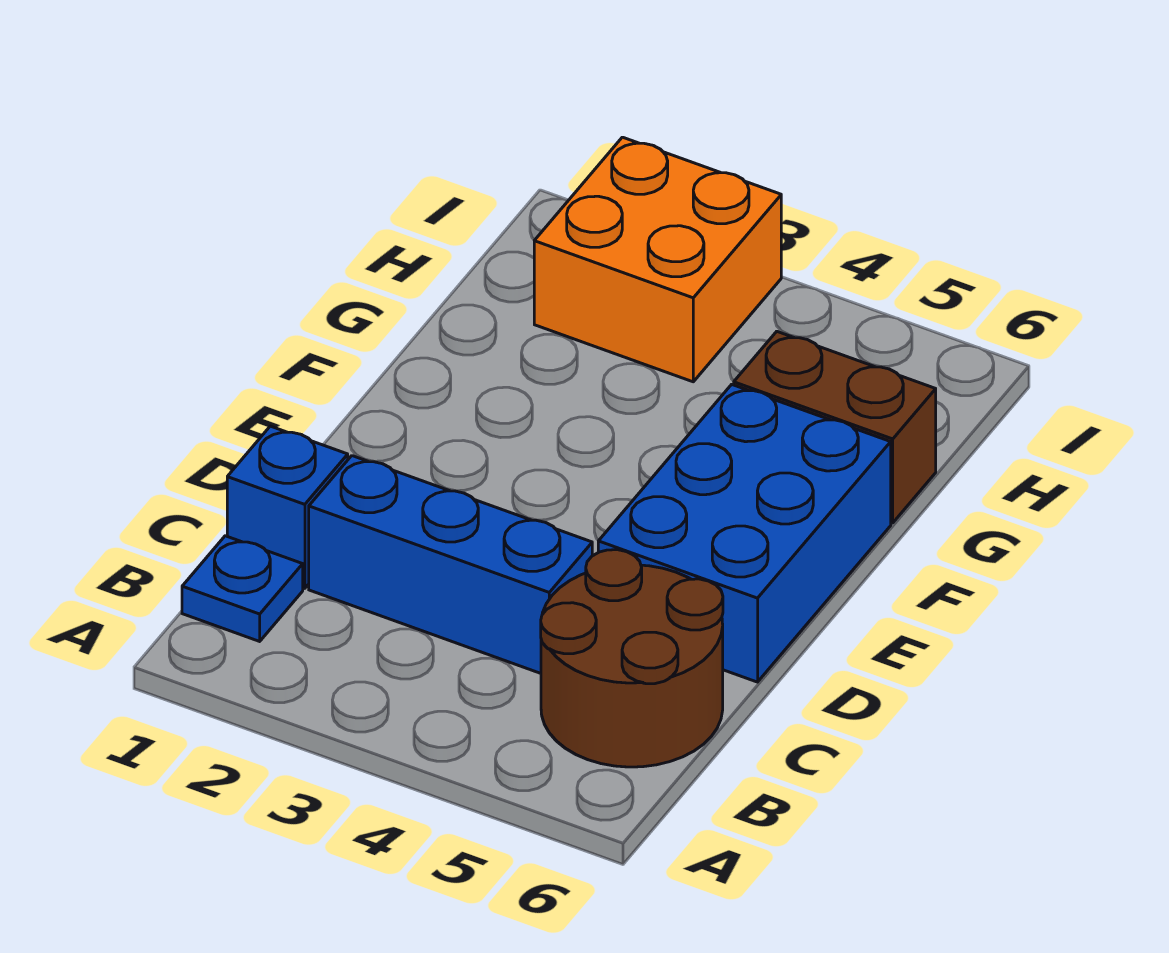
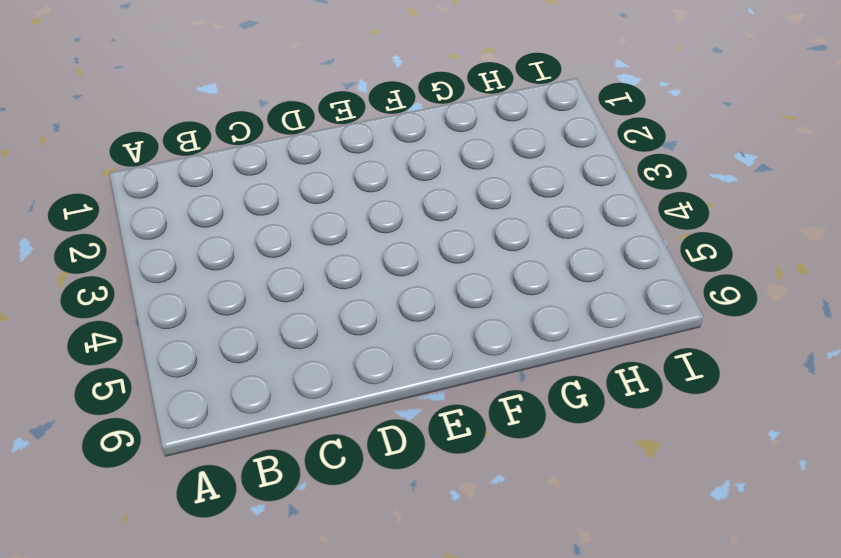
none -> blue plate B1 level 1
none -> brown round brick B5:C6 level 1

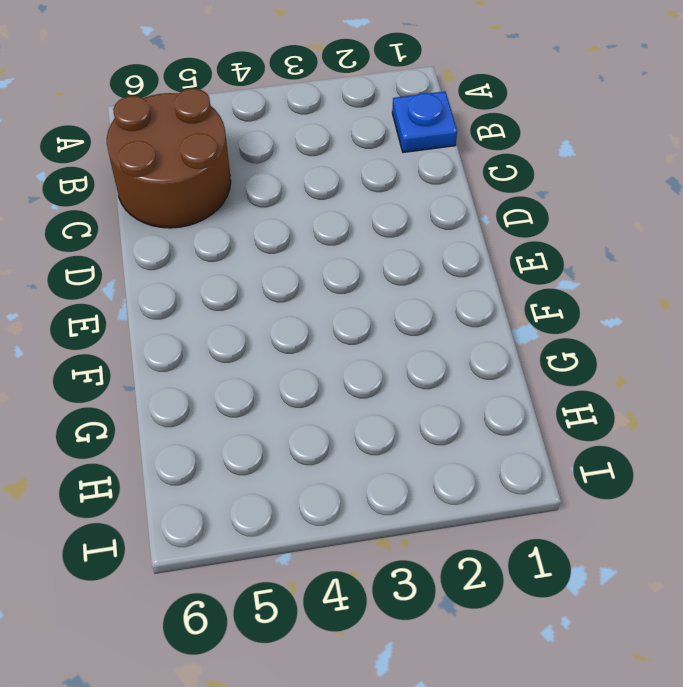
none -> blue brick C1 level 1
none -> blue brick C2:C4 level 1

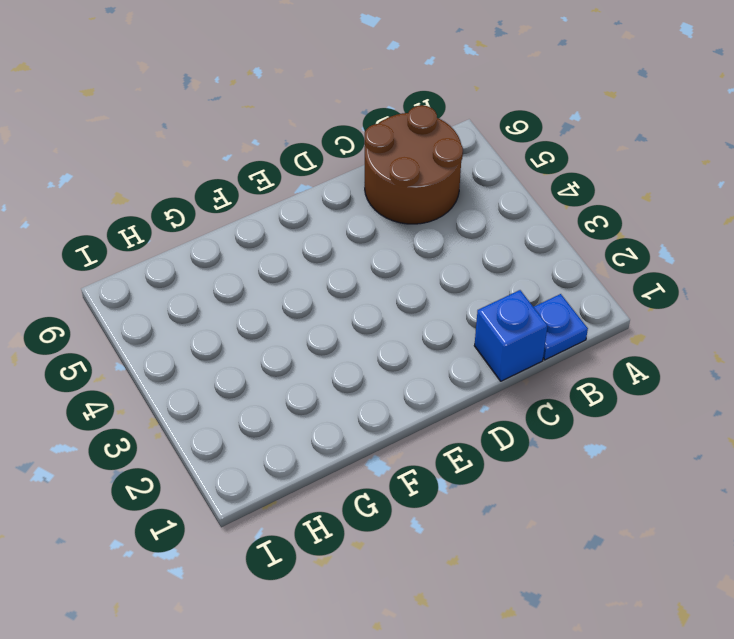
none -> blue brick C2:C4 level 1
none -> blue brick D5:F6 level 1

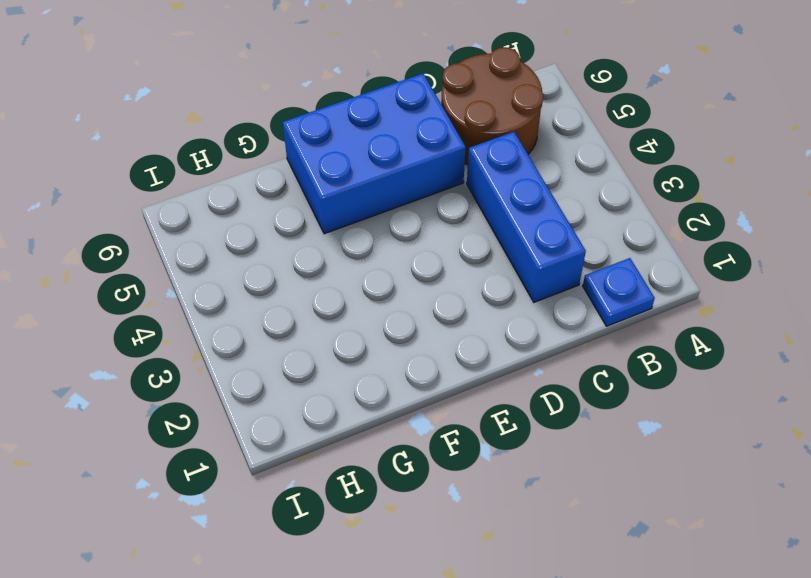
none -> blue brick C1 level 1
none -> brown brick G5:G6 level 1

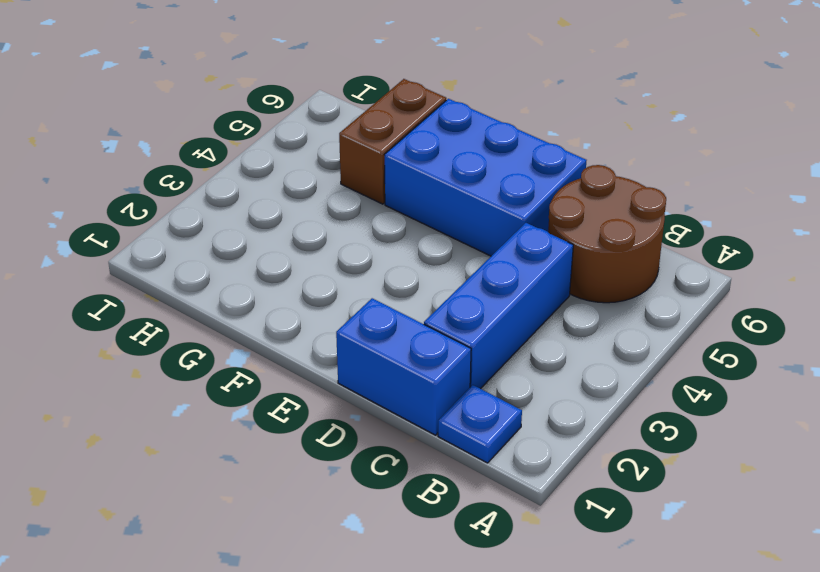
blue brick C1:D1 level 1 -> blue brick C1 level 1
none -> orange brick H2:I3 level 1

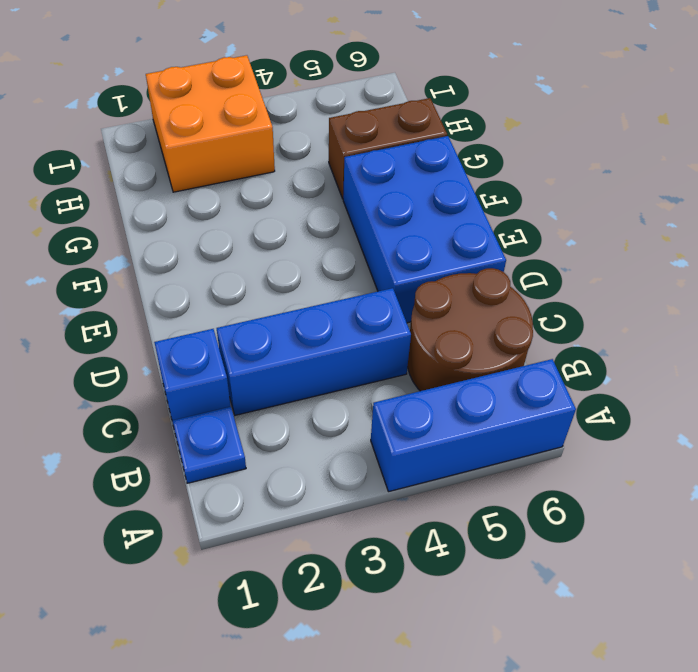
blue brick A4:A6 level 1 -> none

